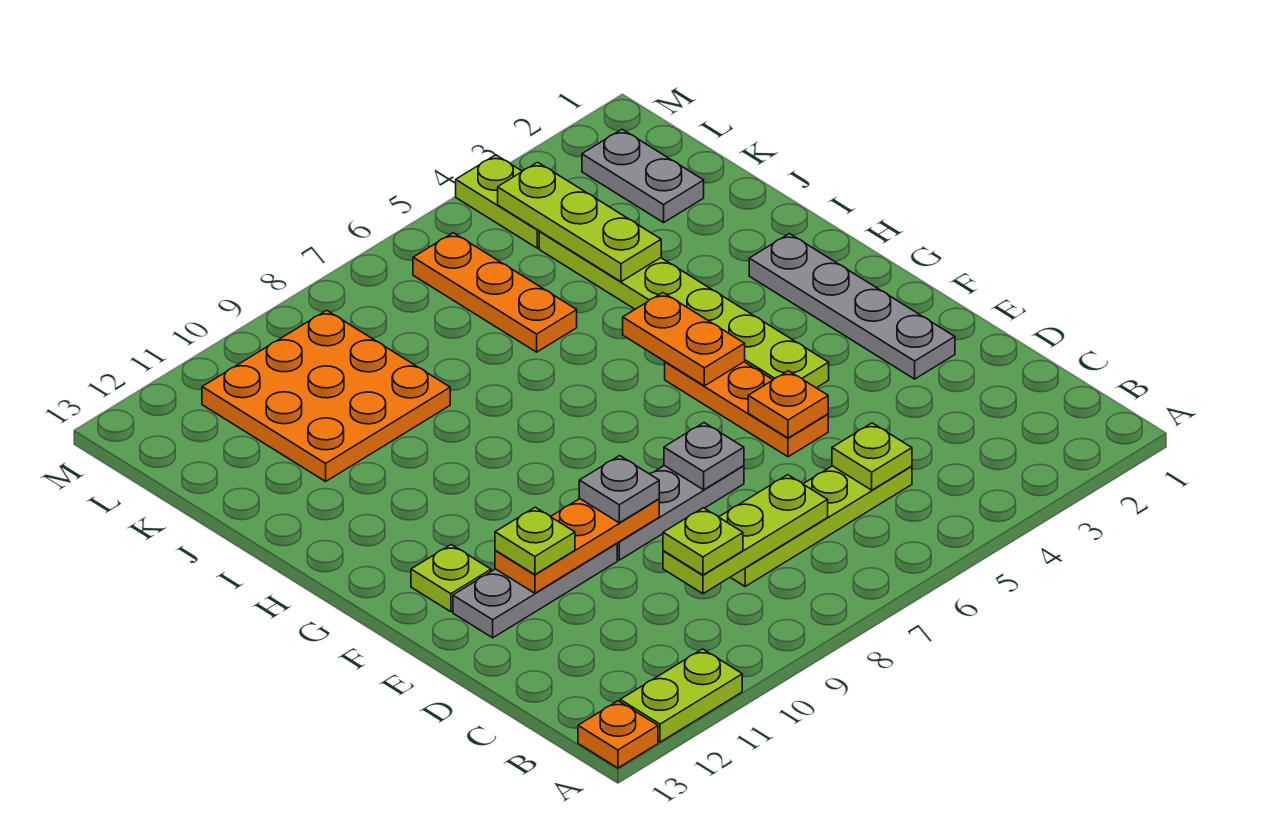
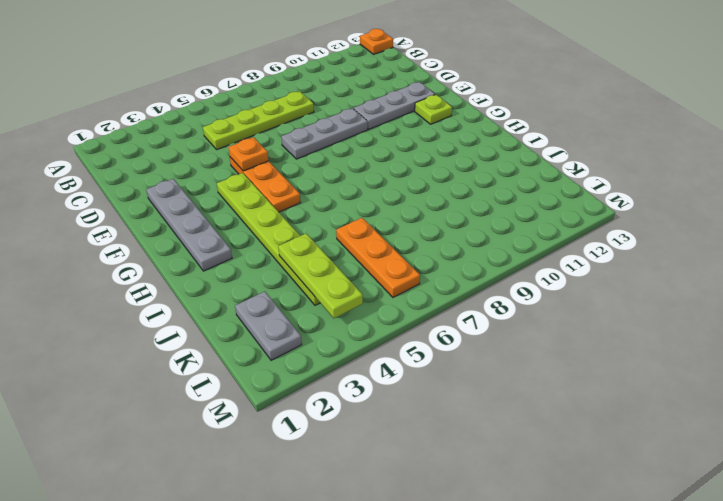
none -> lime plate A11:A12 level 1
none -> orange plate J9:L11 level 1
none -> lime plate L4:M4 level 1

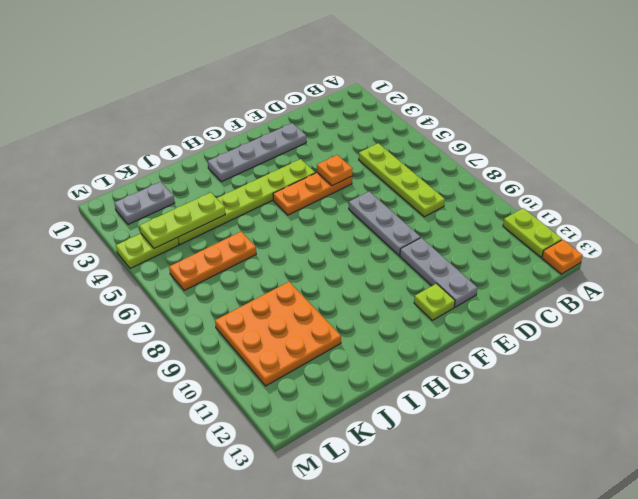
none -> lime plate C5 level 2
none -> lime plate C7:C9 level 2
none -> grey plate E7 level 2

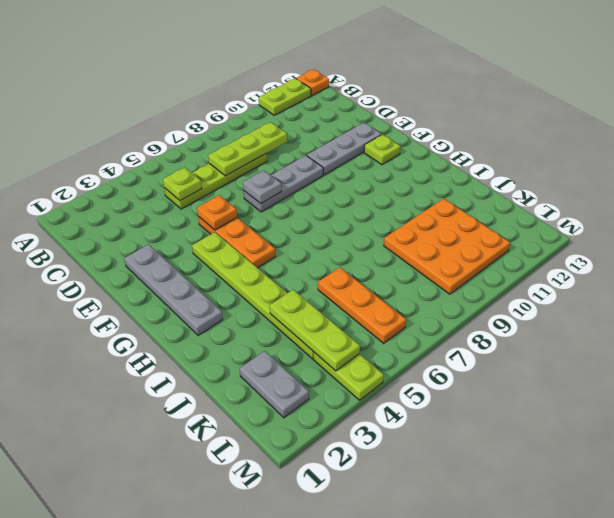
none -> orange plate E9:E11 level 2
none -> orange plate G5:H5 level 2
none -> lime plate C9 level 3

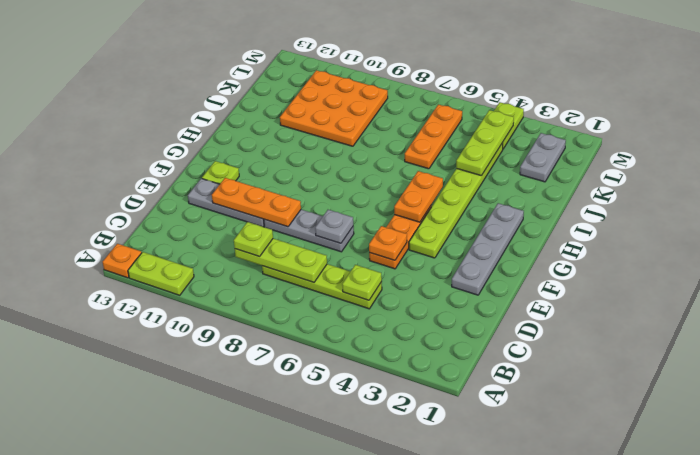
none -> grey plate E9 level 3
none -> lime plate E11 level 3

